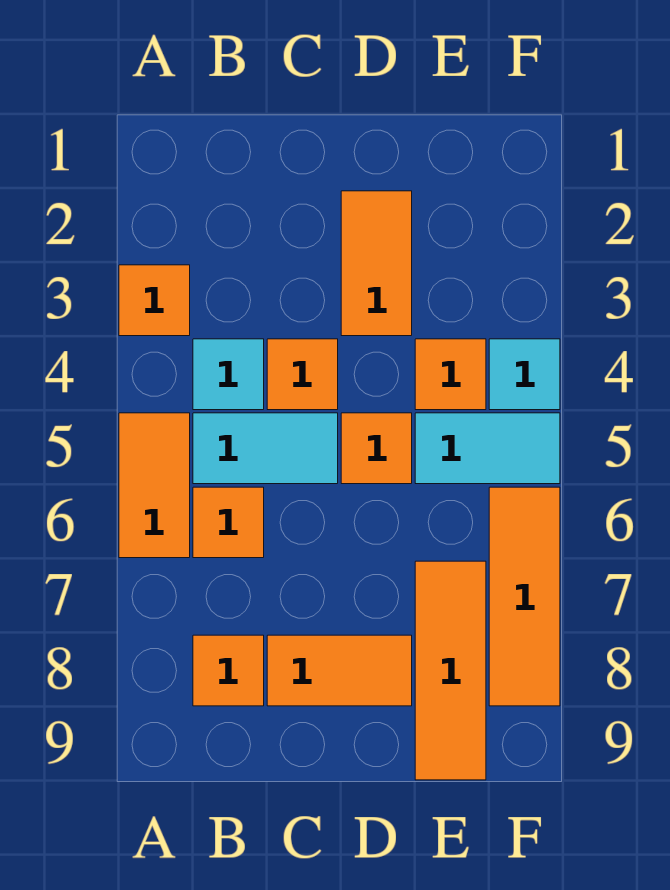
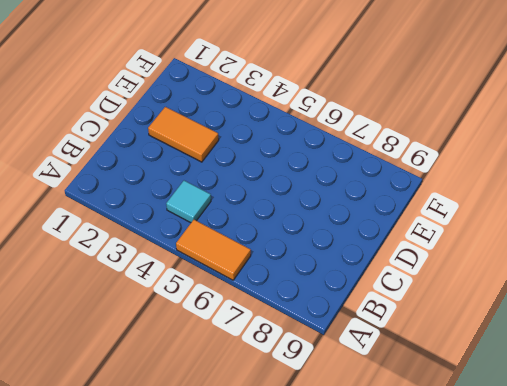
none -> orange tile A3 level 1
none -> cyan tile B5:C5 level 1
none -> orange tile B6 level 1

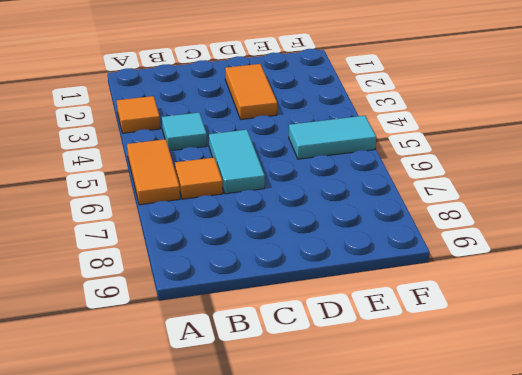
cyan tile C5:C6 level 1 -> cyan tile B5:C5 level 1
none -> orange tile B8 level 1
none -> orange tile C4 level 1
none -> orange tile C8:D8 level 1

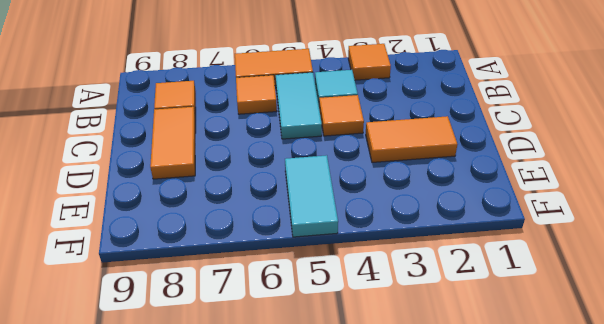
none -> orange tile D5 level 1
none -> orange tile E4 level 1
none -> orange tile E7:E9 level 1

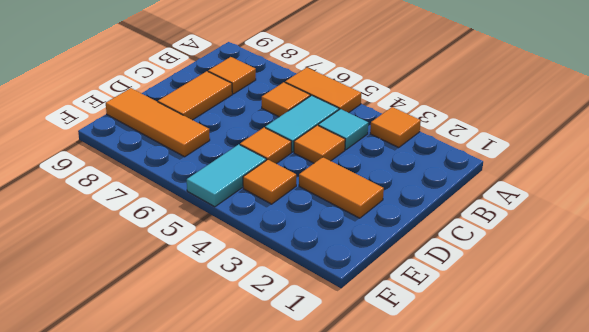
none -> cyan tile F4 level 1
none -> orange tile F6:F8 level 1

